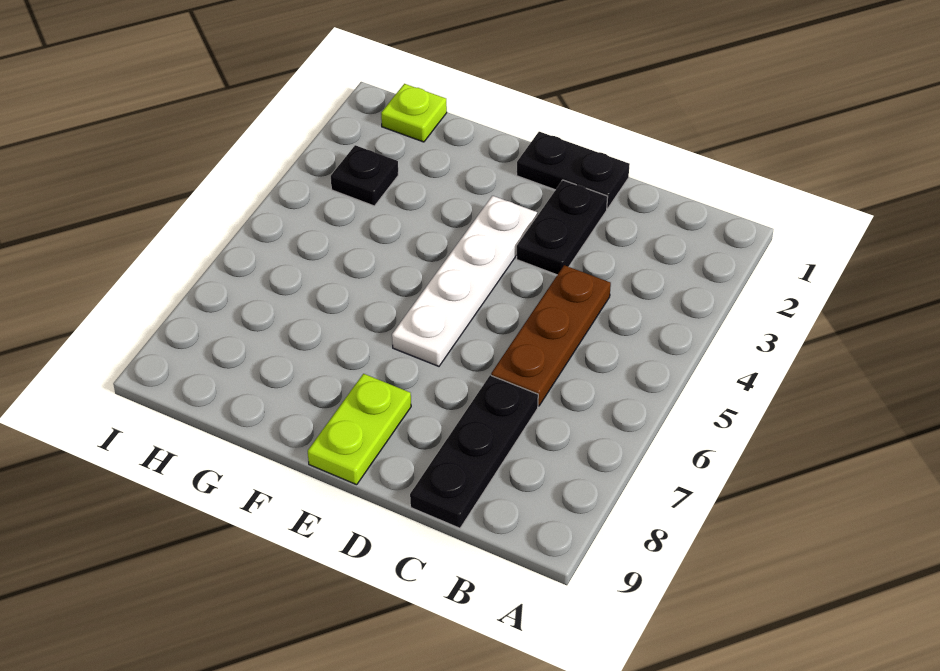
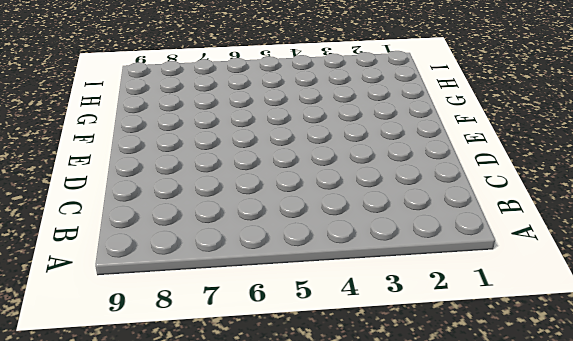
none -> brown plate C4:C6 level 1
none -> black plate C7:C9 level 1

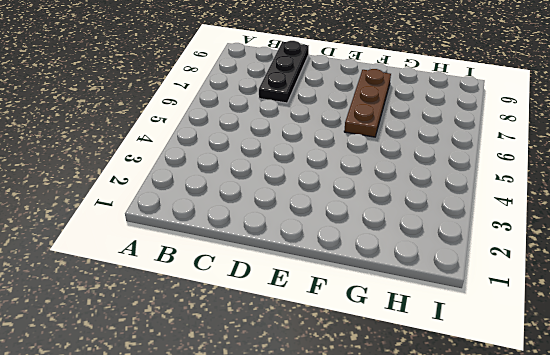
brown plate F6:F8 level 1 -> brown plate C4:C6 level 1
none -> black plate D1:E1 level 1
none -> black plate D2:D3 level 1

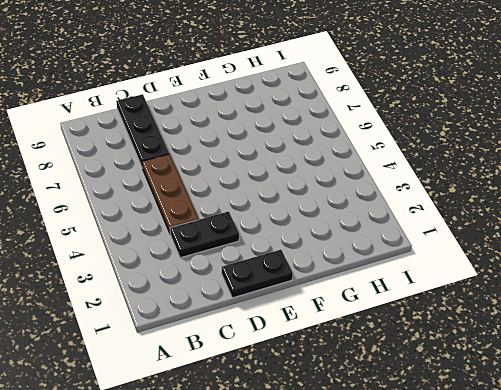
black plate C3:D3 level 1 -> black plate D2:D3 level 1
none -> white plate E3:E6 level 1
none -> lime plate E8:E9 level 1

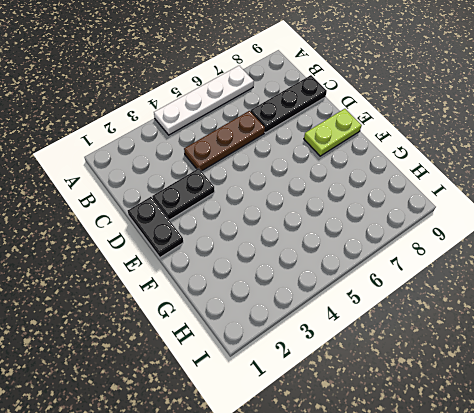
white plate A4:A7 level 1 -> white plate E3:E6 level 1
none -> lime plate H1 level 1
none -> black plate H3 level 1

